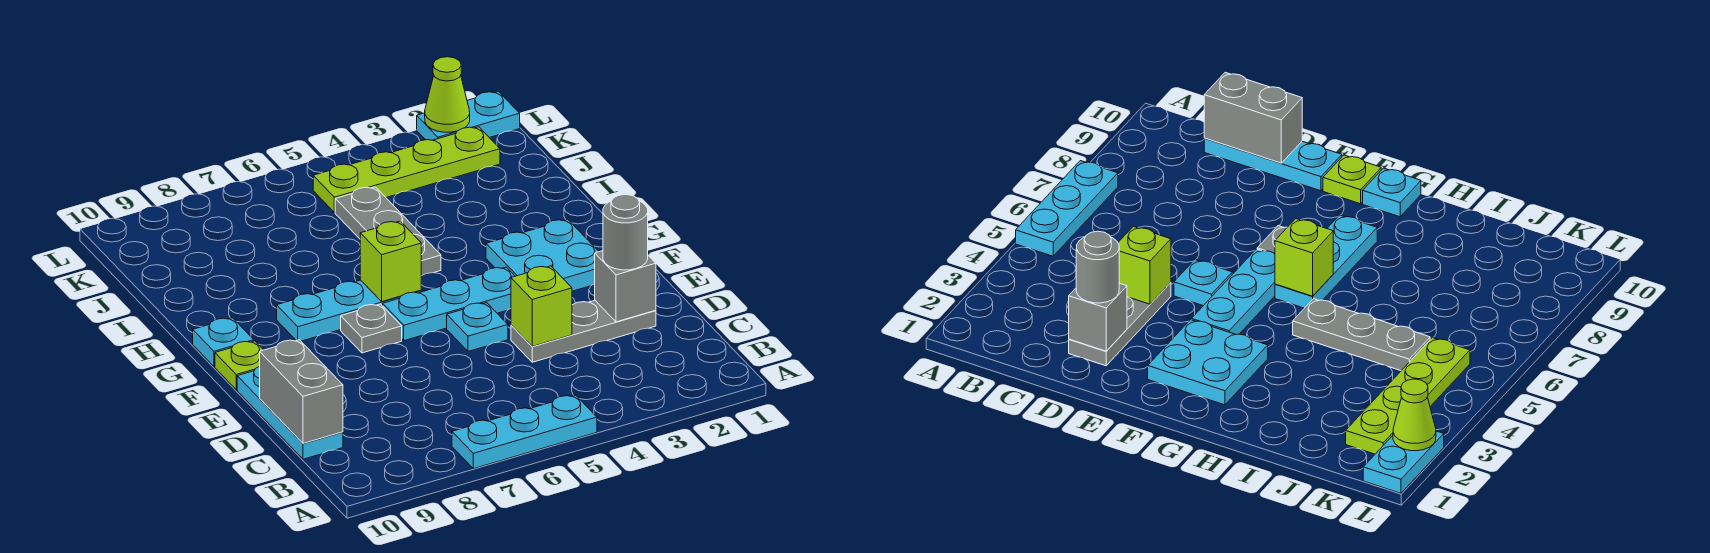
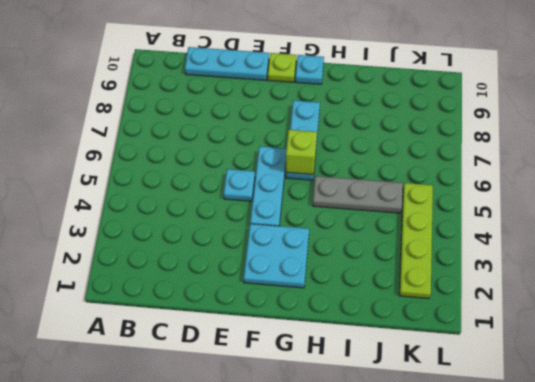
none -> cyan plate A5:A7 level 1
none -> grey plate D2:D4 level 1
none -> grey plate F7 level 1

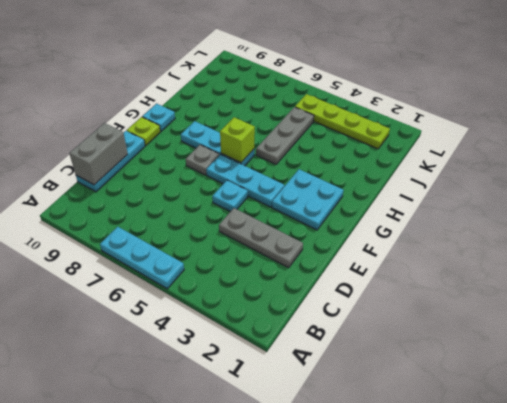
none -> cyan plate L1:L2 level 1
none -> grey brick D2 level 2
none -> lime brick D4 level 2

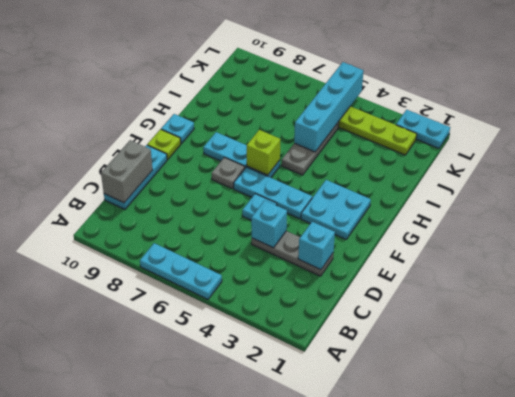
cyan brick D2 level 2 -> grey brick D2 level 2
cyan brick D4 level 2 -> lime brick D4 level 2
cyan brick I5:L5 level 2 -> none
none -> lime cone L2 level 2
none -> grey round brick D2 level 3

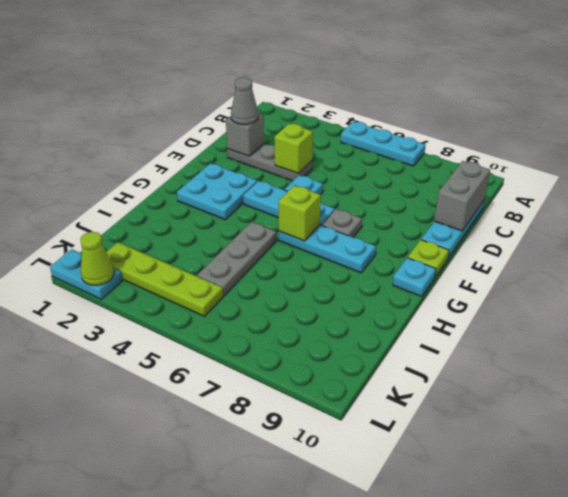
grey cone D2 level 3 -> grey round brick D2 level 3

